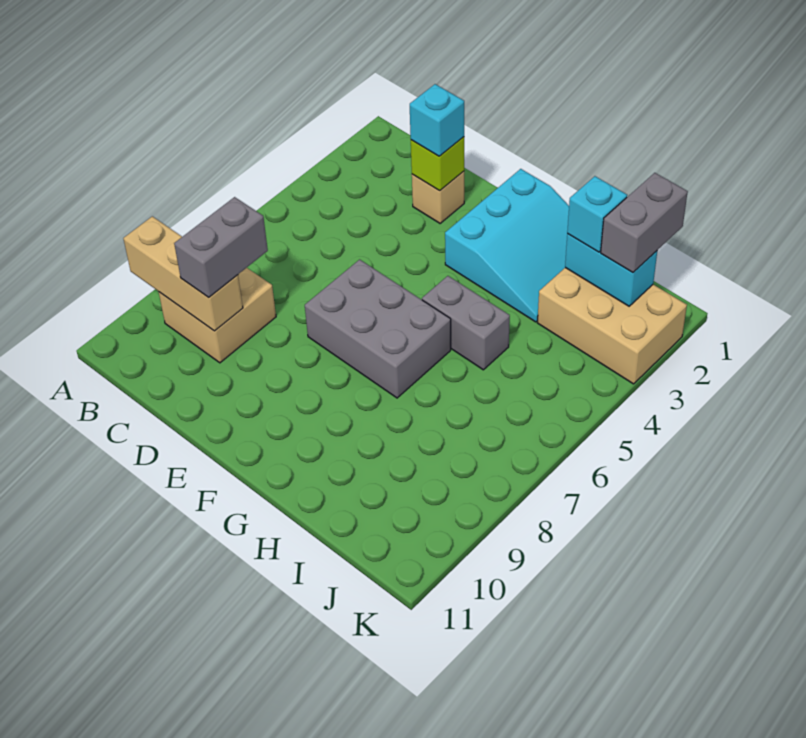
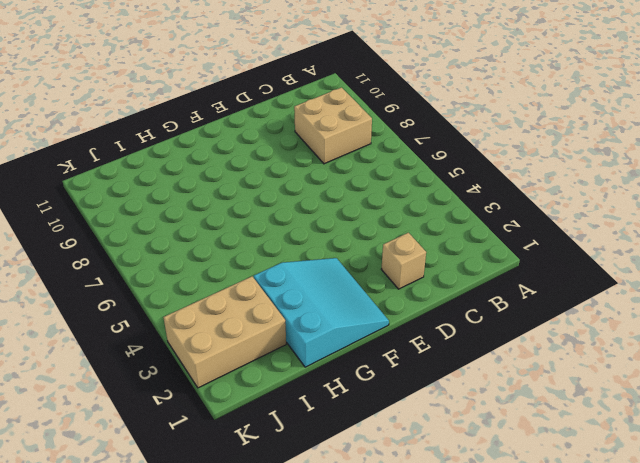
cyan slope F1:H3 level 1 top H -> cyan slope F1:H3 level 1 top F
none -> grey brick E6:G7 level 1
none -> grey brick G5:H5 level 1
none -> tan brick A9:C9 level 2

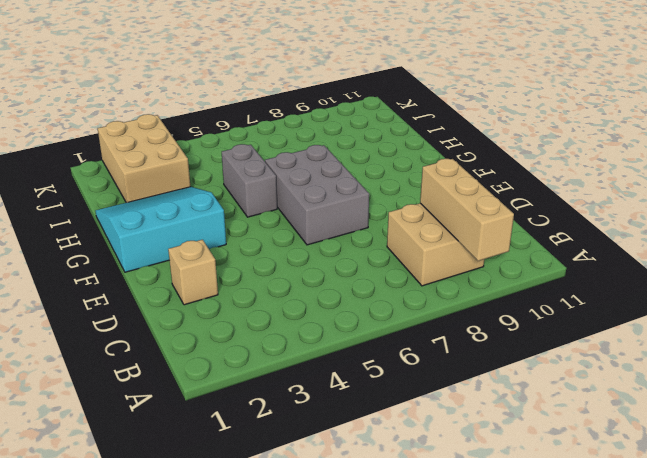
none -> lime brick D2 level 2
none -> cyan brick I2:J2 level 2
none -> grey brick C8:C9 level 3

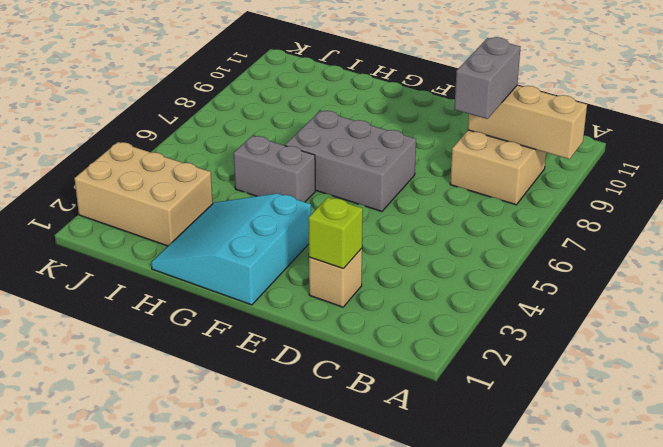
none -> cyan brick I2:J2 level 2
none -> cyan brick D2 level 3
none -> cyan brick I2 level 3

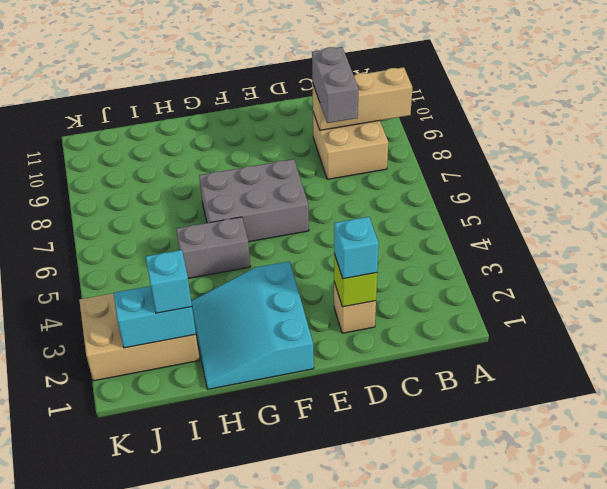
none -> grey brick J1:J2 level 3

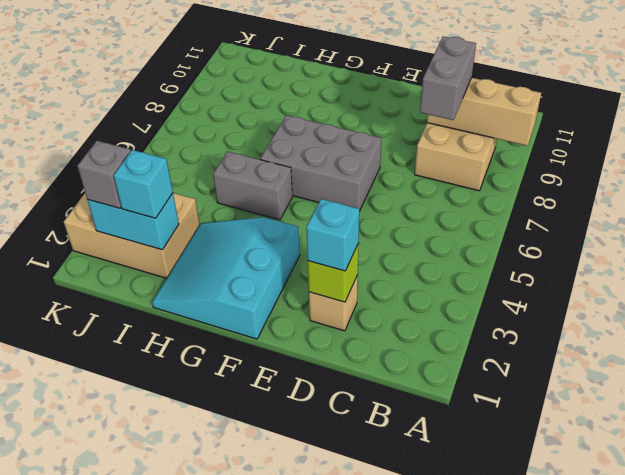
grey brick J2 level 3 -> grey brick J1:J2 level 3

